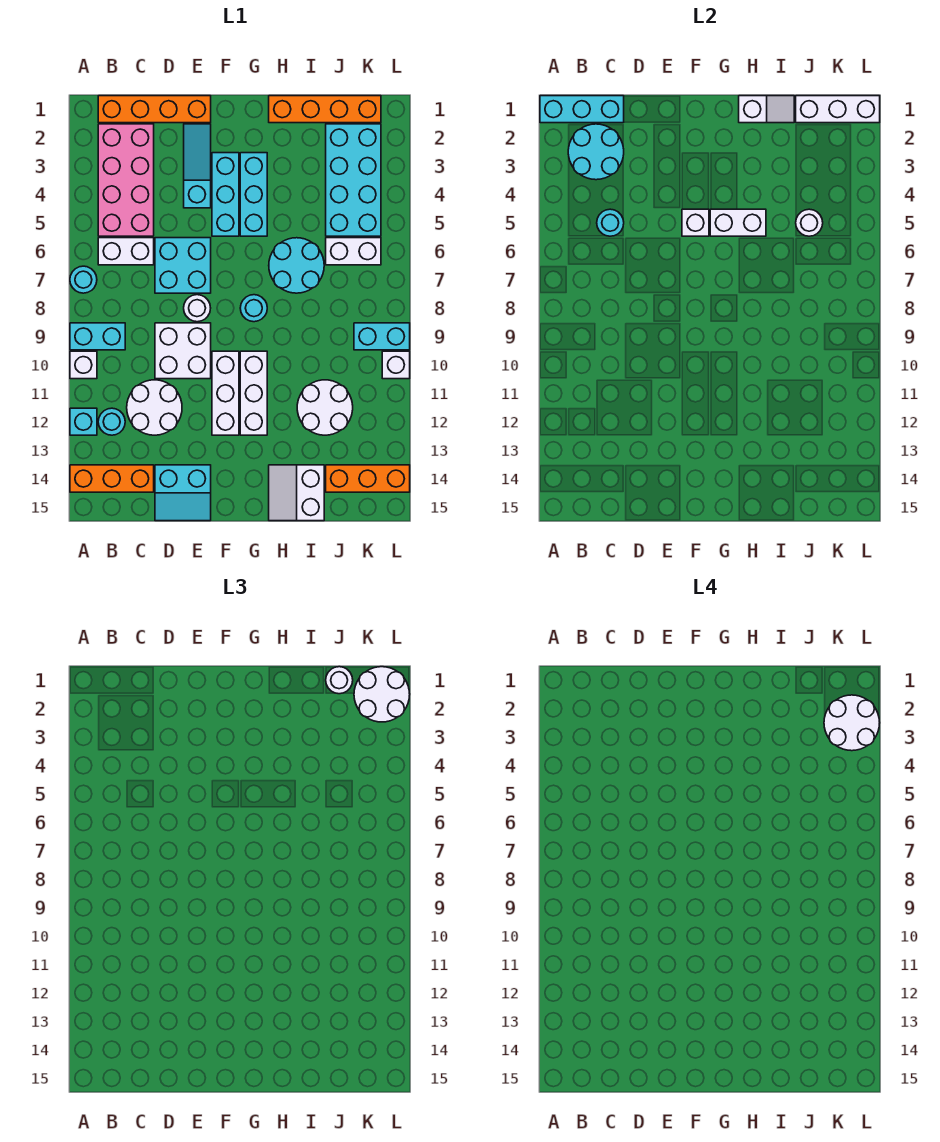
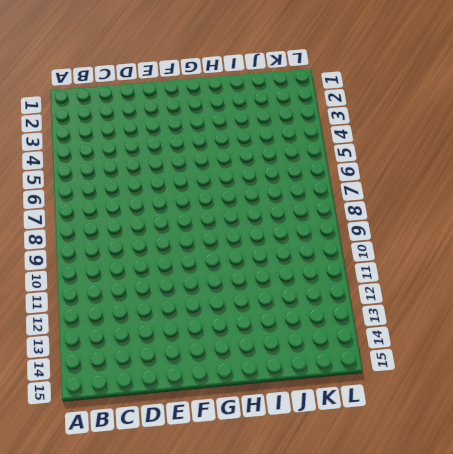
none -> cyan round brick A7 level 1
none -> cyan brick A9:B9 level 1
none -> white brick A10 level 1
none -> cyan brick A12 level 1

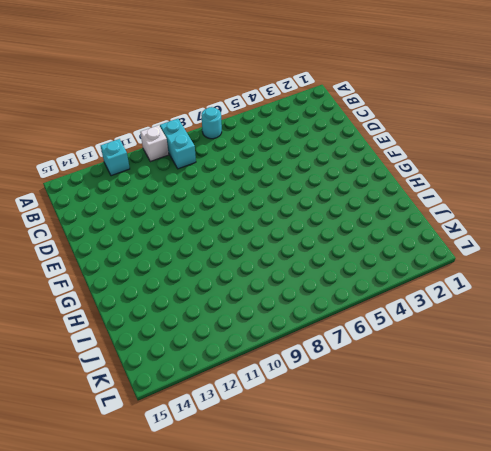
none -> orange brick A14:C14 level 1
none -> orange brick B1:E1 level 1
none -> pink brick B2:C5 level 1
none -> white brick B6:C6 level 1

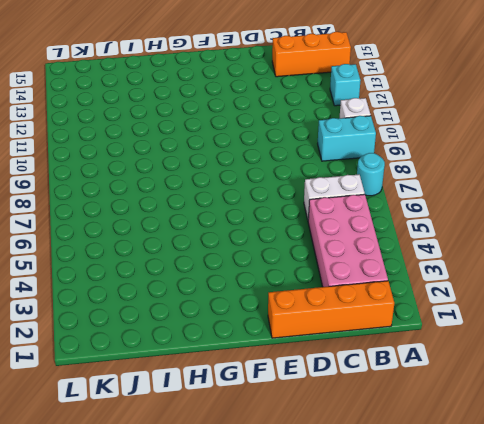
none -> cyan round brick B12 level 1
none -> white round brick C11:D12 level 1
none -> cyan brick D6:E7 level 1
none -> white brick D9:E10 level 1

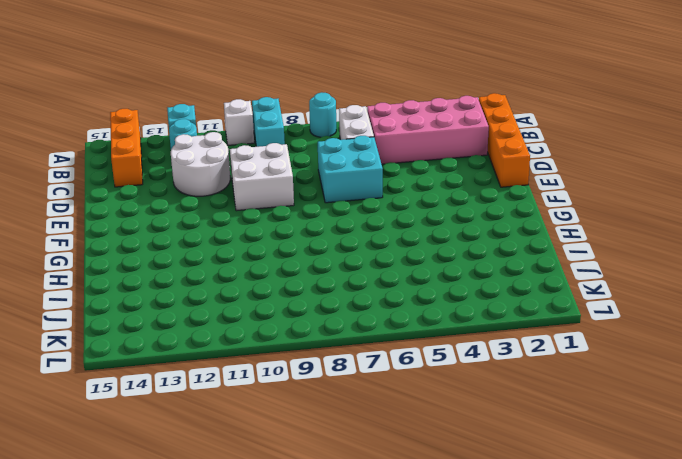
none -> cyan slope D14:E15 level 1 top 14
none -> cyan slope E2:E4 level 1 top 4
none -> white round brick E8 level 1
none -> cyan brick F3:F5 level 1

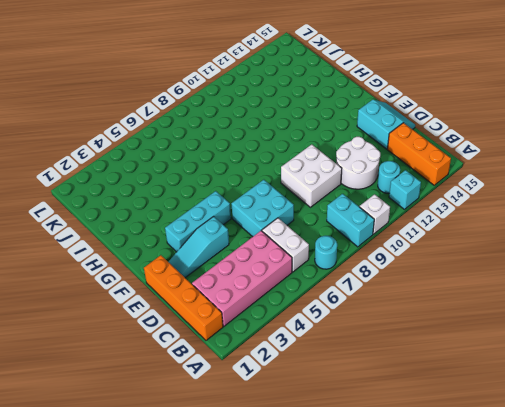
none -> white round brick E8 level 1
none -> white brick F10:F12 level 1
none -> cyan brick G3:G5 level 1
none -> cyan round brick G8 level 1

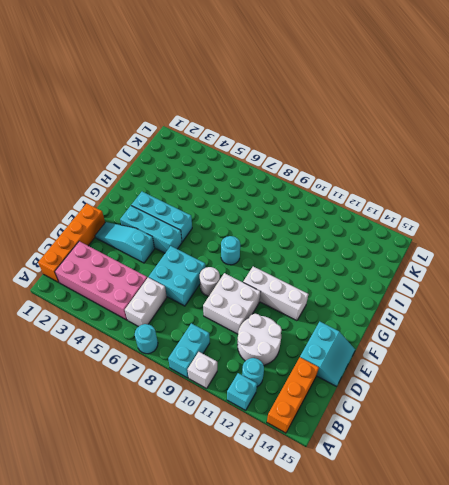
none -> white brick G10:G12 level 1
none -> orange brick H1:K1 level 1
none -> cyan round brick H6:I7 level 1
none -> white slope H14:I15 level 1 top I

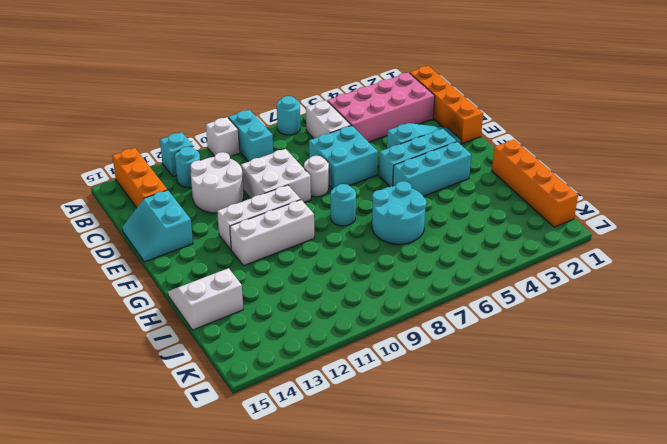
none -> white round brick I11:J12 level 1
none -> cyan brick J2:K5 level 1
none -> white brick J6:K6 level 1
none -> orange brick J14:L14 level 1

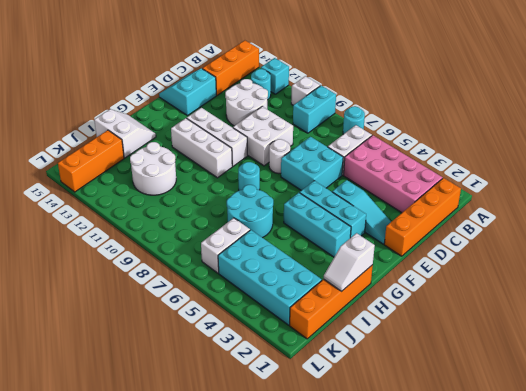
none -> cyan brick K9:L9 level 1
none -> white brick L10 level 1
none -> cyan brick A1:C1 level 2
none -> cyan round brick B2:C3 level 2

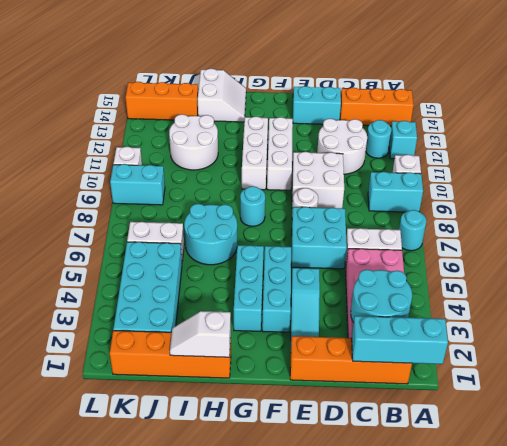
none -> cyan round brick C5 level 2
none -> white brick F5 level 2
none -> white brick G5:H5 level 2
none -> white brick J1:L1 level 2

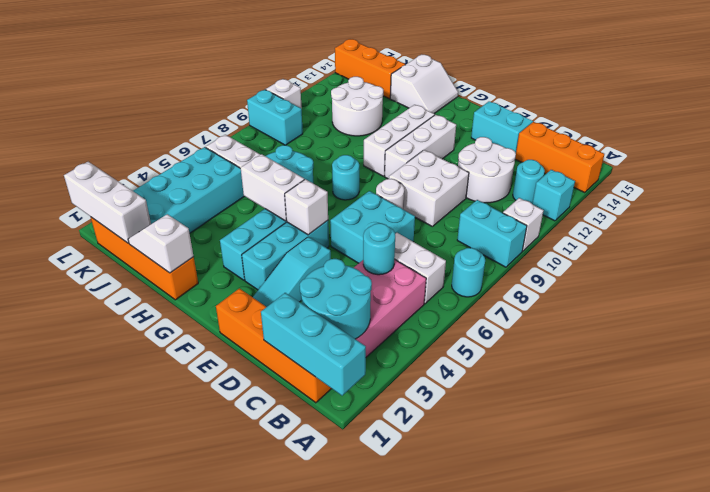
none -> white round brick J5 level 2
none -> white round brick J1 level 3
none -> white round brick K1:L2 level 3
none -> white round brick K2:L3 level 4

